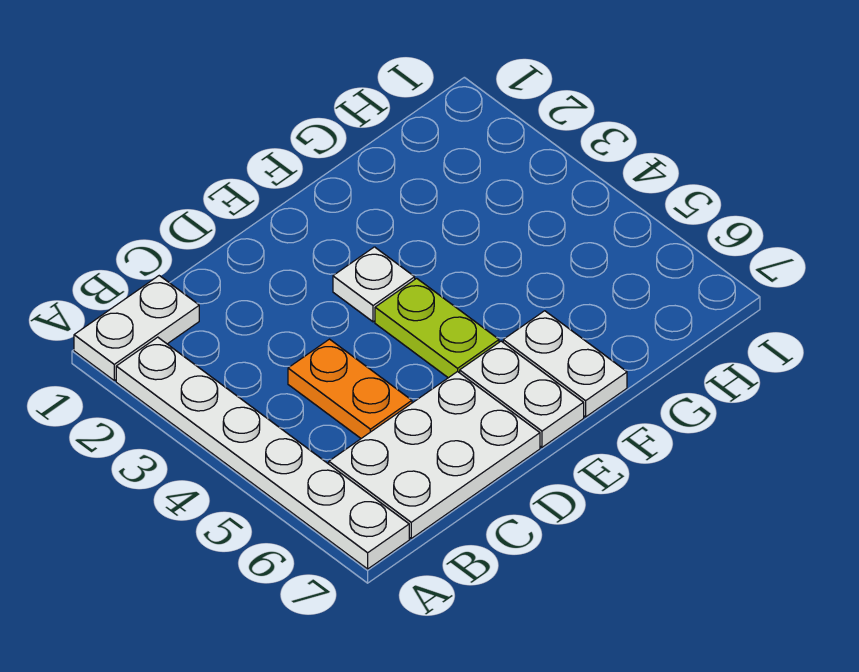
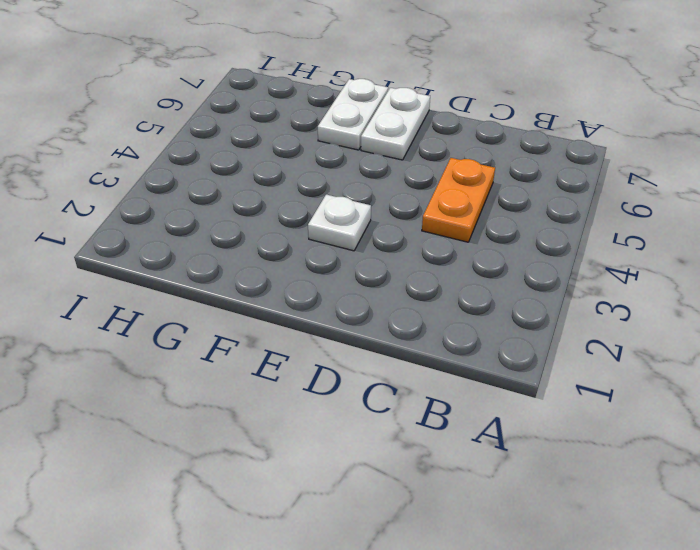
none -> white plate A1:B1 level 1
none -> white plate A2:A7 level 1

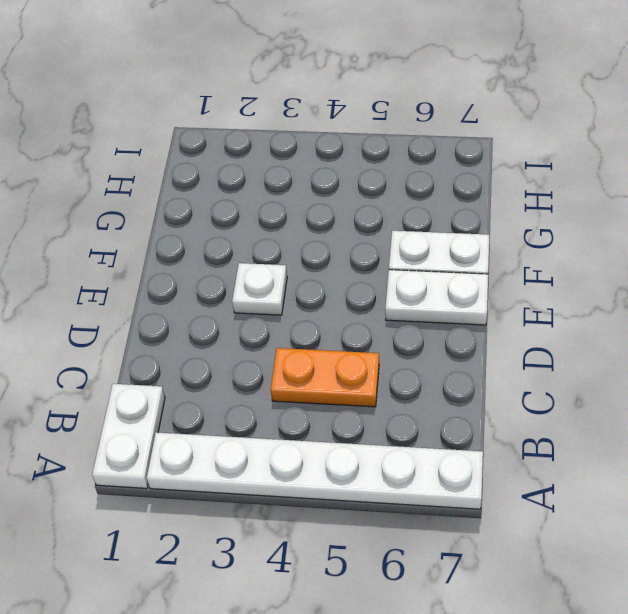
none -> white plate B6:D7 level 1
none -> lime plate E4:E5 level 1

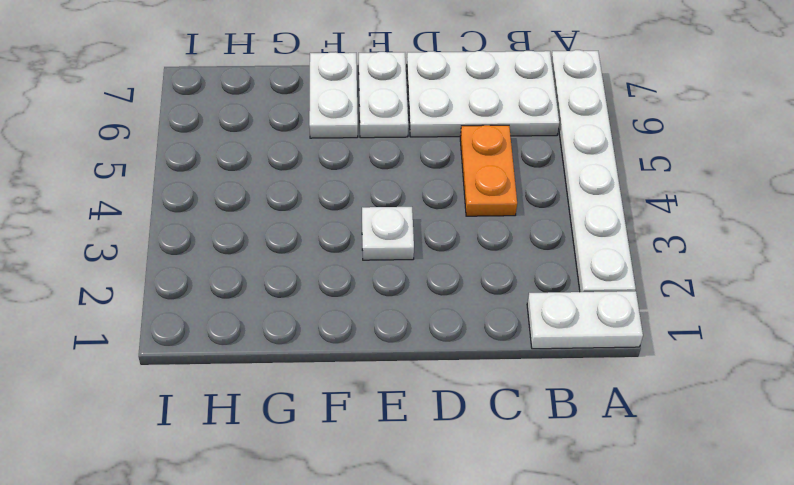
none -> lime plate E4:E5 level 1

